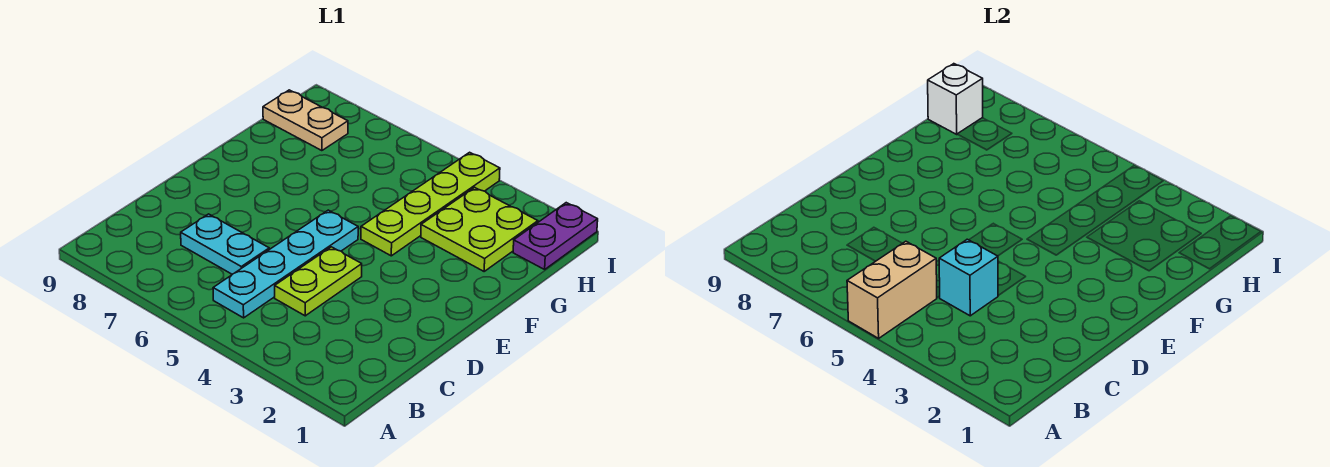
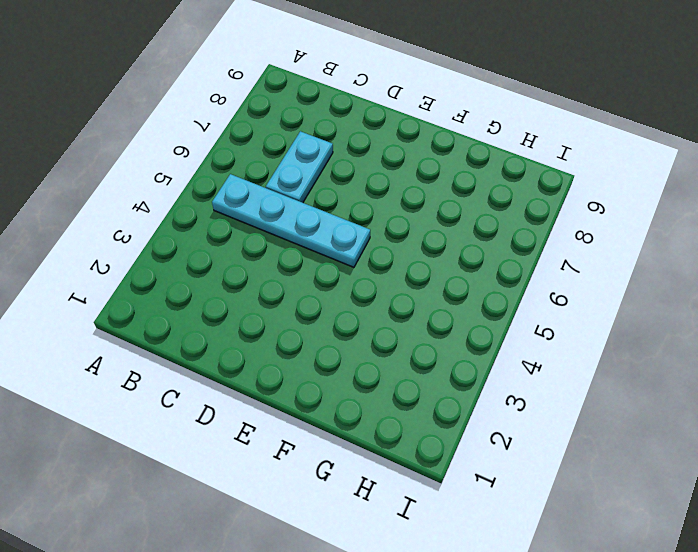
none -> lime plate C4:D4 level 1
none -> lime plate F4:I4 level 1

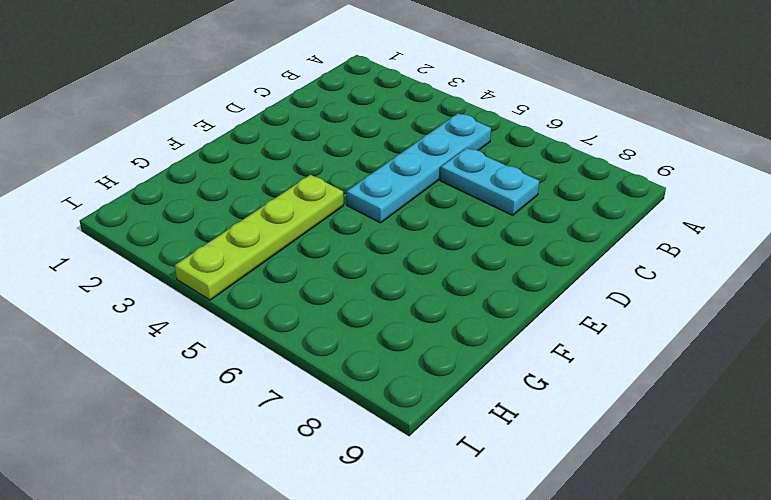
none -> lime plate C4:D4 level 1
none -> lime plate G2:H3 level 1

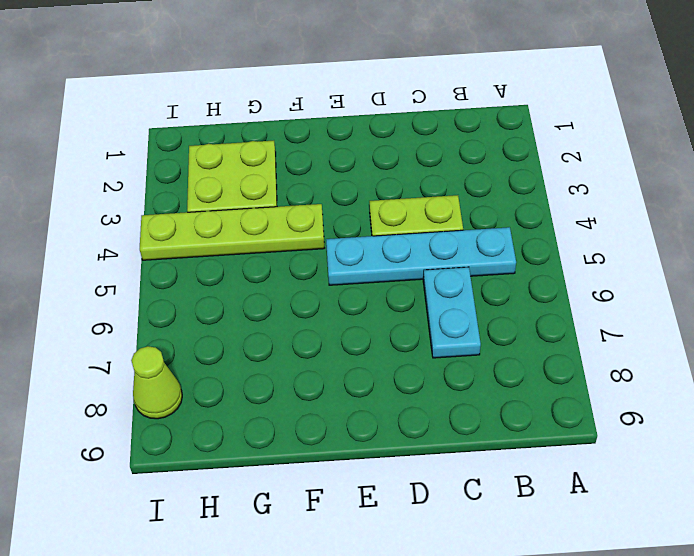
lime cone I8 level 1 -> none
none -> purple plate H1:I1 level 1
none -> tan plate H8:H9 level 1

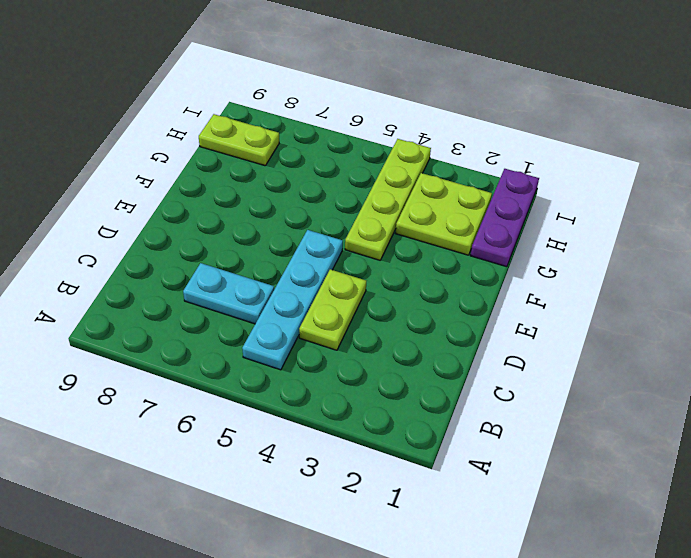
purple plate G1:I1 level 1 -> purple plate H1:I1 level 1
lime plate H8:H9 level 1 -> tan plate H8:H9 level 1
none -> tan brick A5:B5 level 2
none -> cyan brick C4 level 2

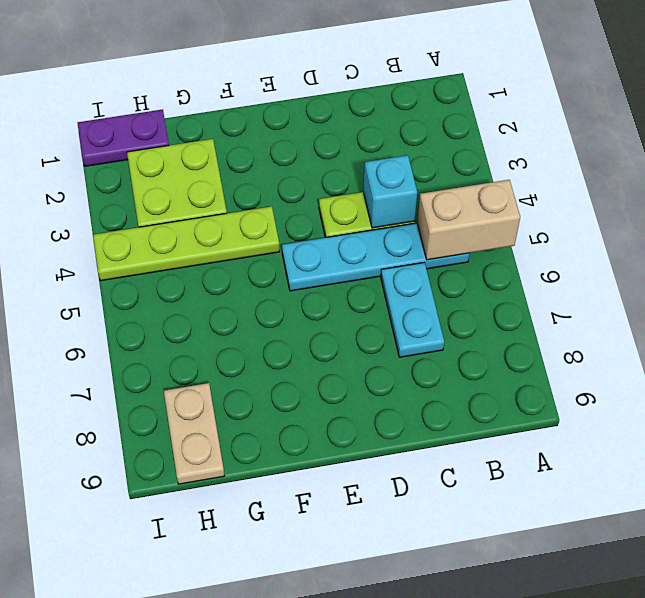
none -> white brick H9 level 2

